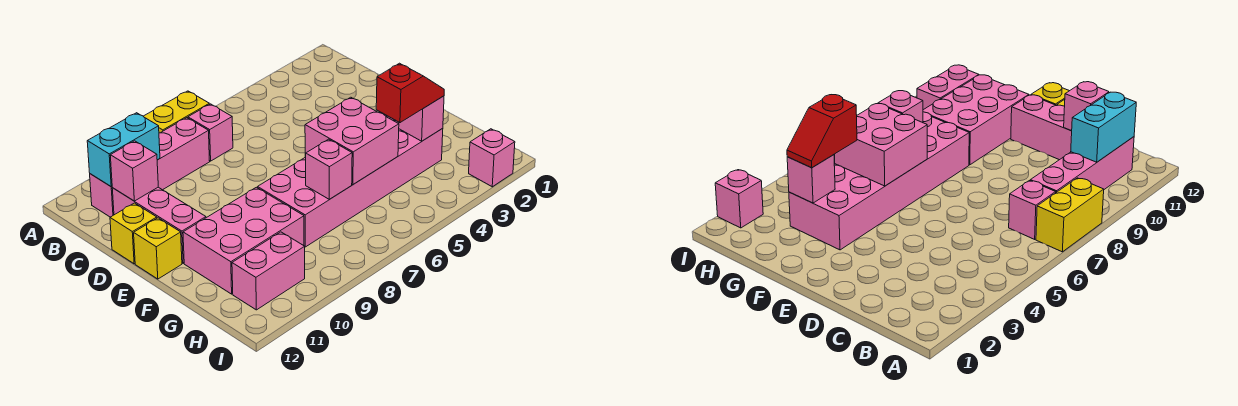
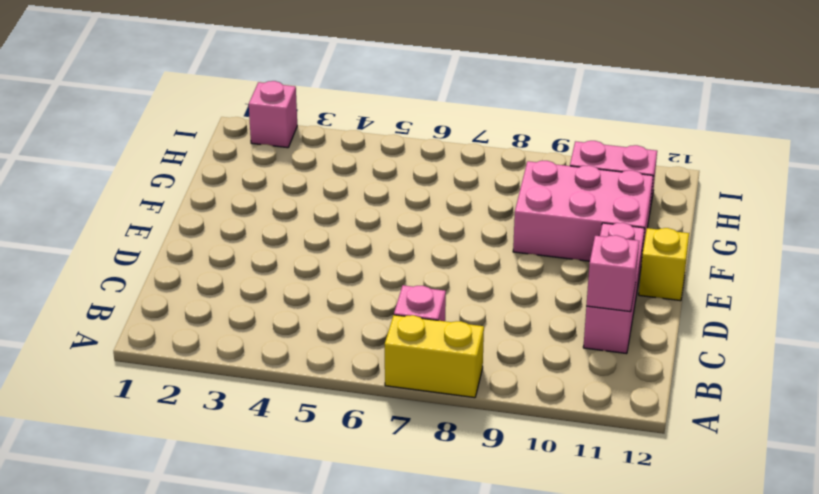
none -> pink brick B8:B11 level 1
none -> yellow brick D12 level 1
none -> pink brick F3:G8 level 1

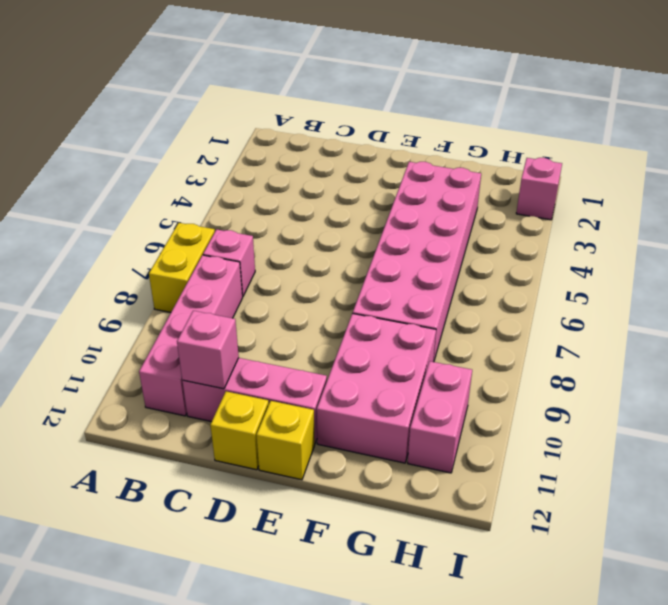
none -> cyan brick B10:B11 level 2
none -> pink brick F5:G6 level 2
none -> pink brick G3 level 2

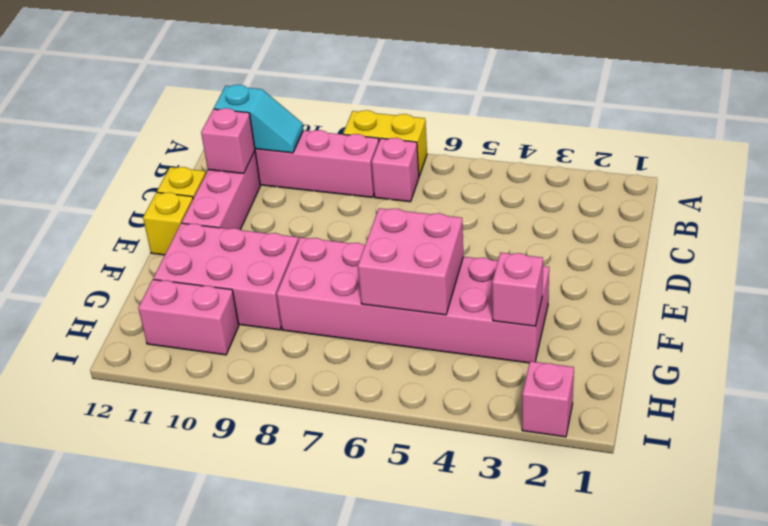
cyan slope B10:B11 level 2 top 11 -> cyan brick B10:B11 level 2
none -> pink brick G7 level 2
none -> red slope G3:G4 level 3 top 4

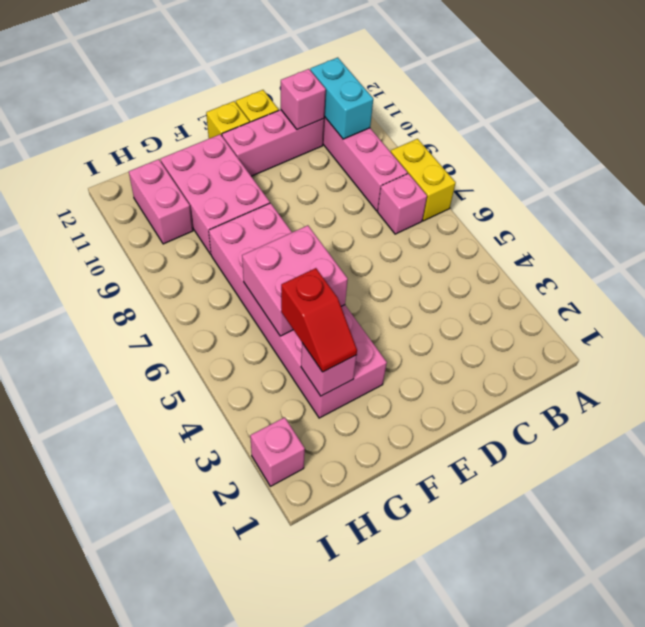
none -> pink brick G7 level 2

